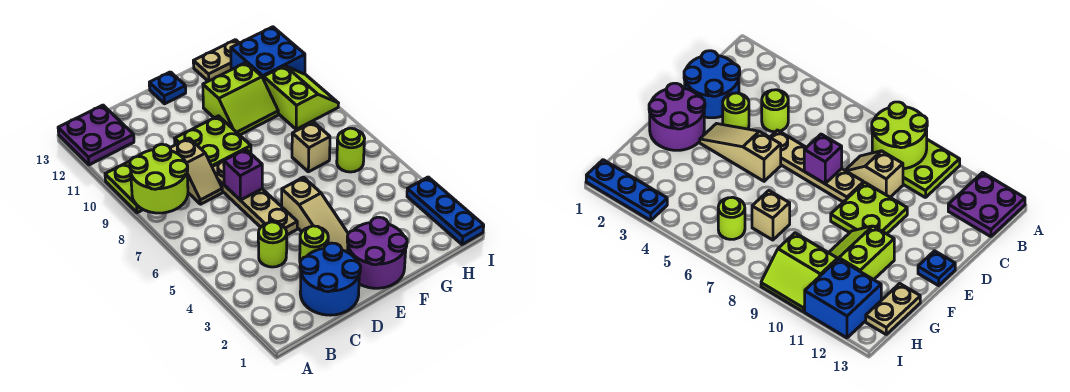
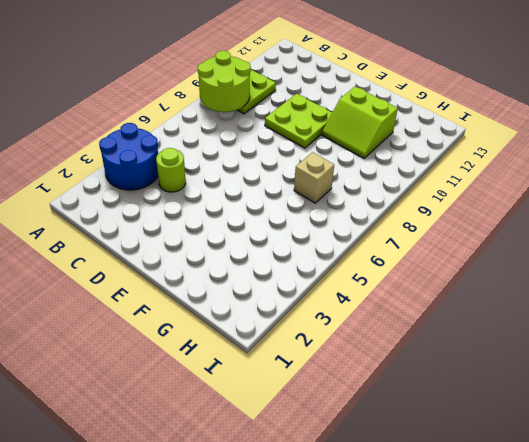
blue round brick A3:B4 level 1 -> blue round brick C1:D2 level 1
none -> purple plate A12:B13 level 1
none -> tan slope C8:C9 level 1 top 9
none -> lime round brick D3 level 1

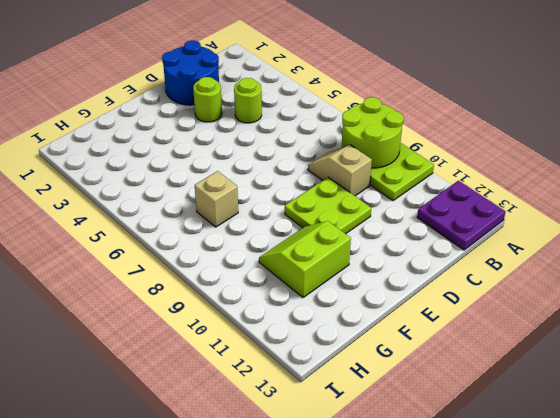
none -> tan plate D5:D8 level 1
none -> purple round brick E1:F2 level 1
none -> tan slope E3:E5 level 1 top 5

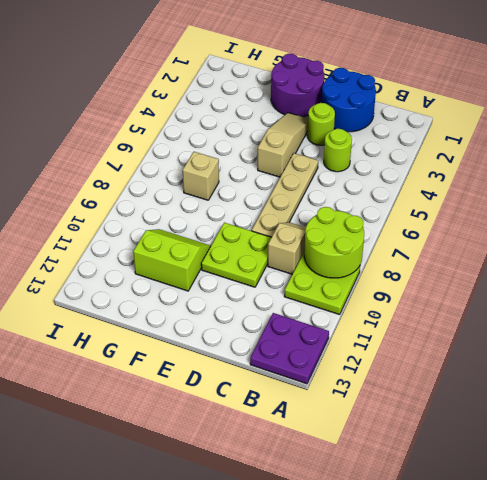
none -> blue plate E13 level 1
none -> tan plate G13:H13 level 1
none -> lime round brick H6 level 1

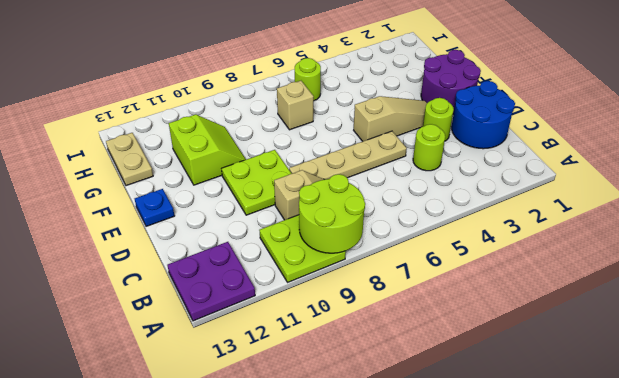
none -> lime slope H9:I10 level 1 top H
none -> blue brick H11:I12 level 1
none -> blue plate I1:I3 level 1

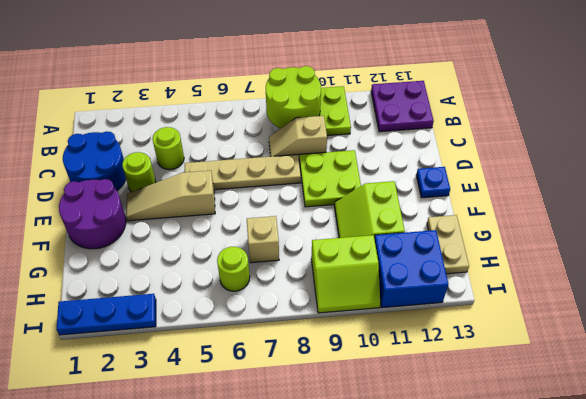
none -> purple brick D7 level 2

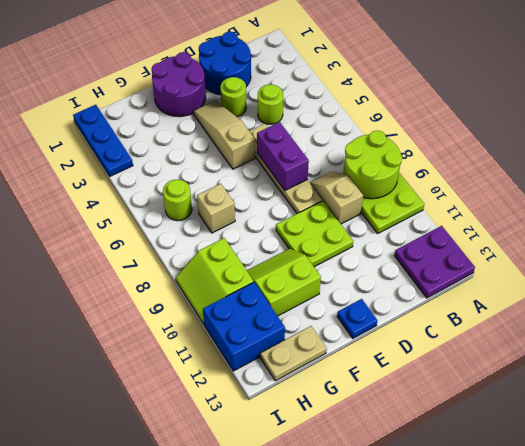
purple brick D6:D7 level 2 -> purple brick D7 level 2

